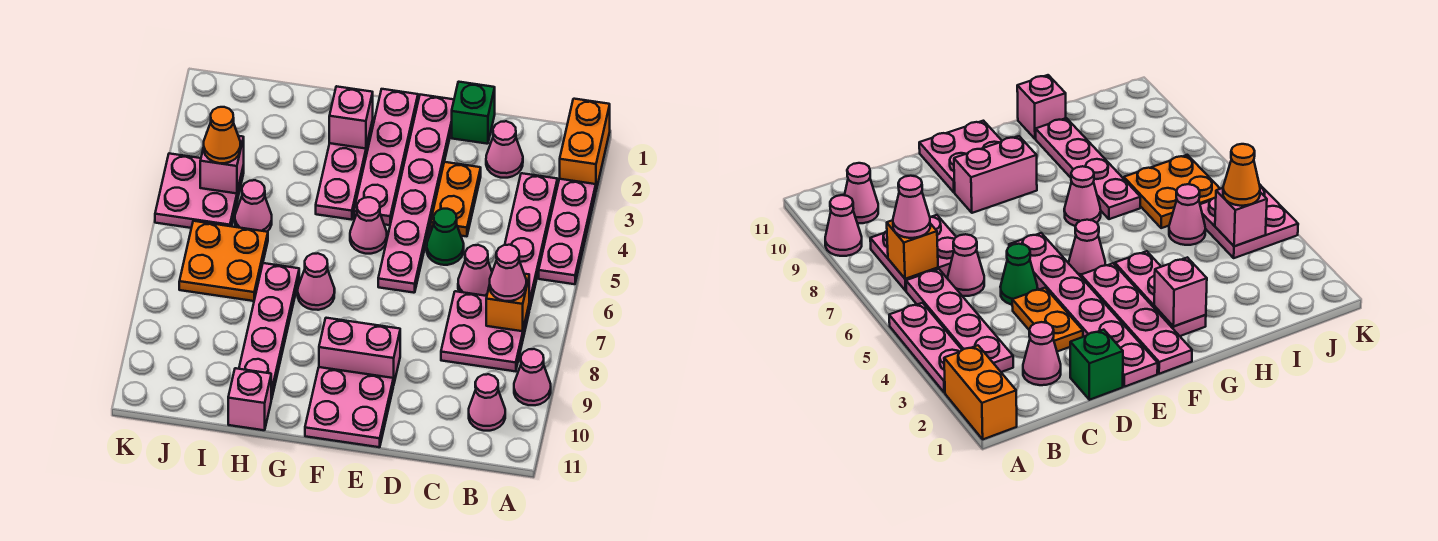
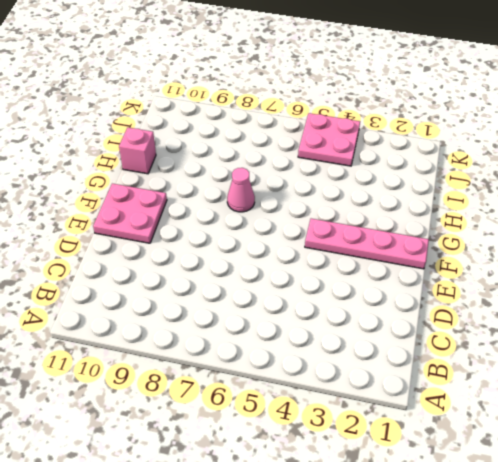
none -> orange brick A1:A2 level 1
none -> pink plate A3:A5 level 1
none -> pink cone A9 level 1

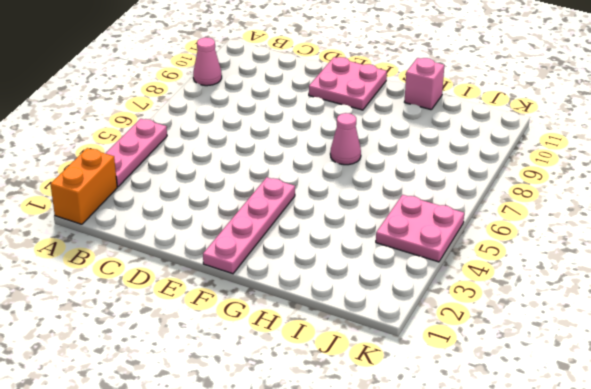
none -> pink plate B3:B6 level 1
none -> pink plate B7:C8 level 1
none -> pink cone B10 level 1

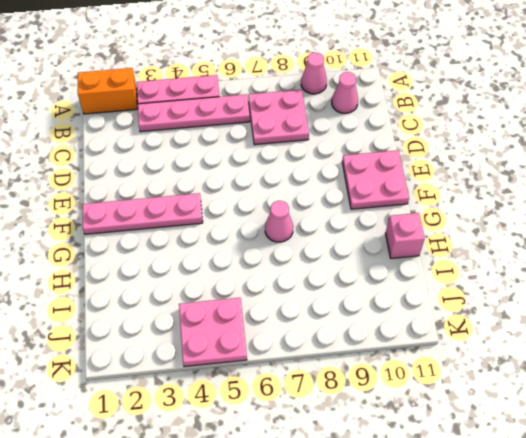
none -> pink cone C2 level 1
none -> pink cone C6 level 1
none -> green brick D1 level 1

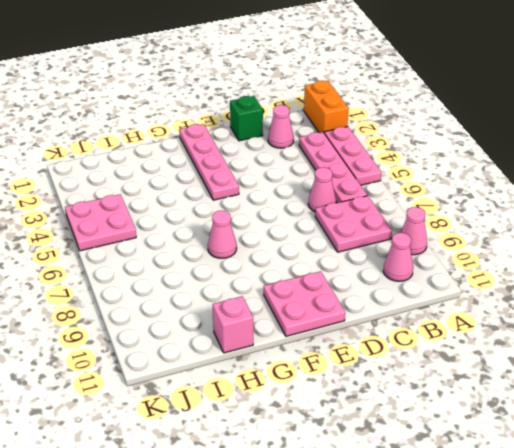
none -> orange plate D3:D4 level 1
none -> green cone D5 level 1
none -> pink plate E1:E6 level 1

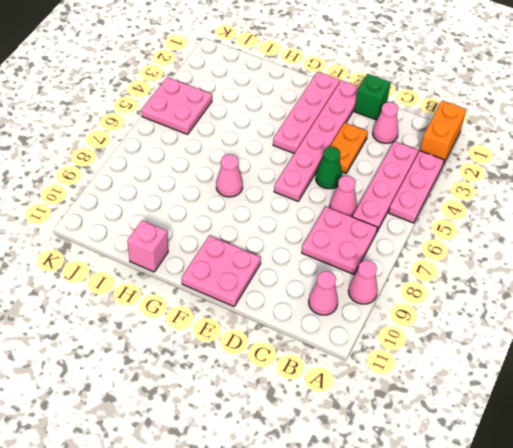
none -> pink brick E9:F9 level 1
none -> pink cone F5 level 1
none -> pink plate G2:G4 level 1

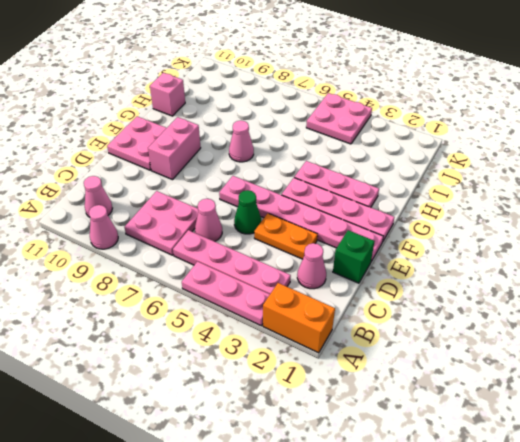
none -> pink cone F5 level 1
none -> pink plate H7:H10 level 1
none -> pink cone I5 level 1

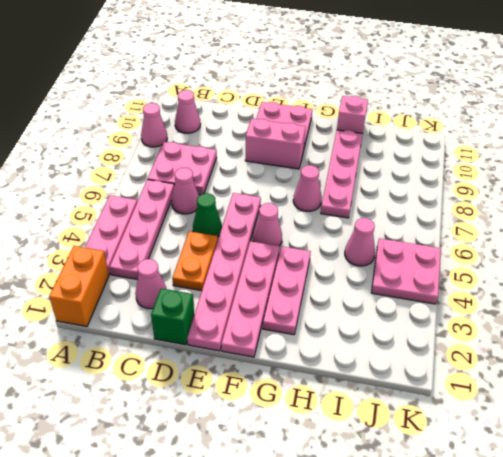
none -> orange plate I6:J7 level 1
none -> orange brick B7 level 2
none -> pink brick G2 level 2

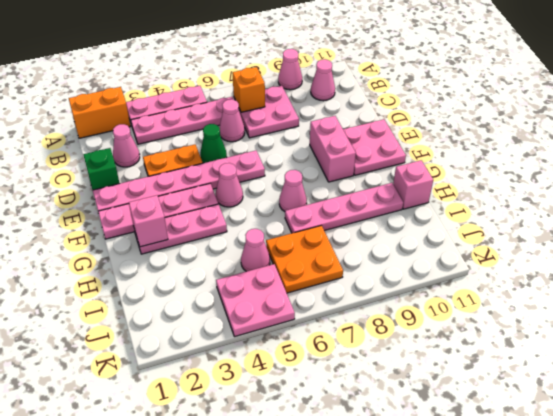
none -> pink brick J4 level 2
none -> pink cone B7 level 3
none -> orange cone J4 level 3

